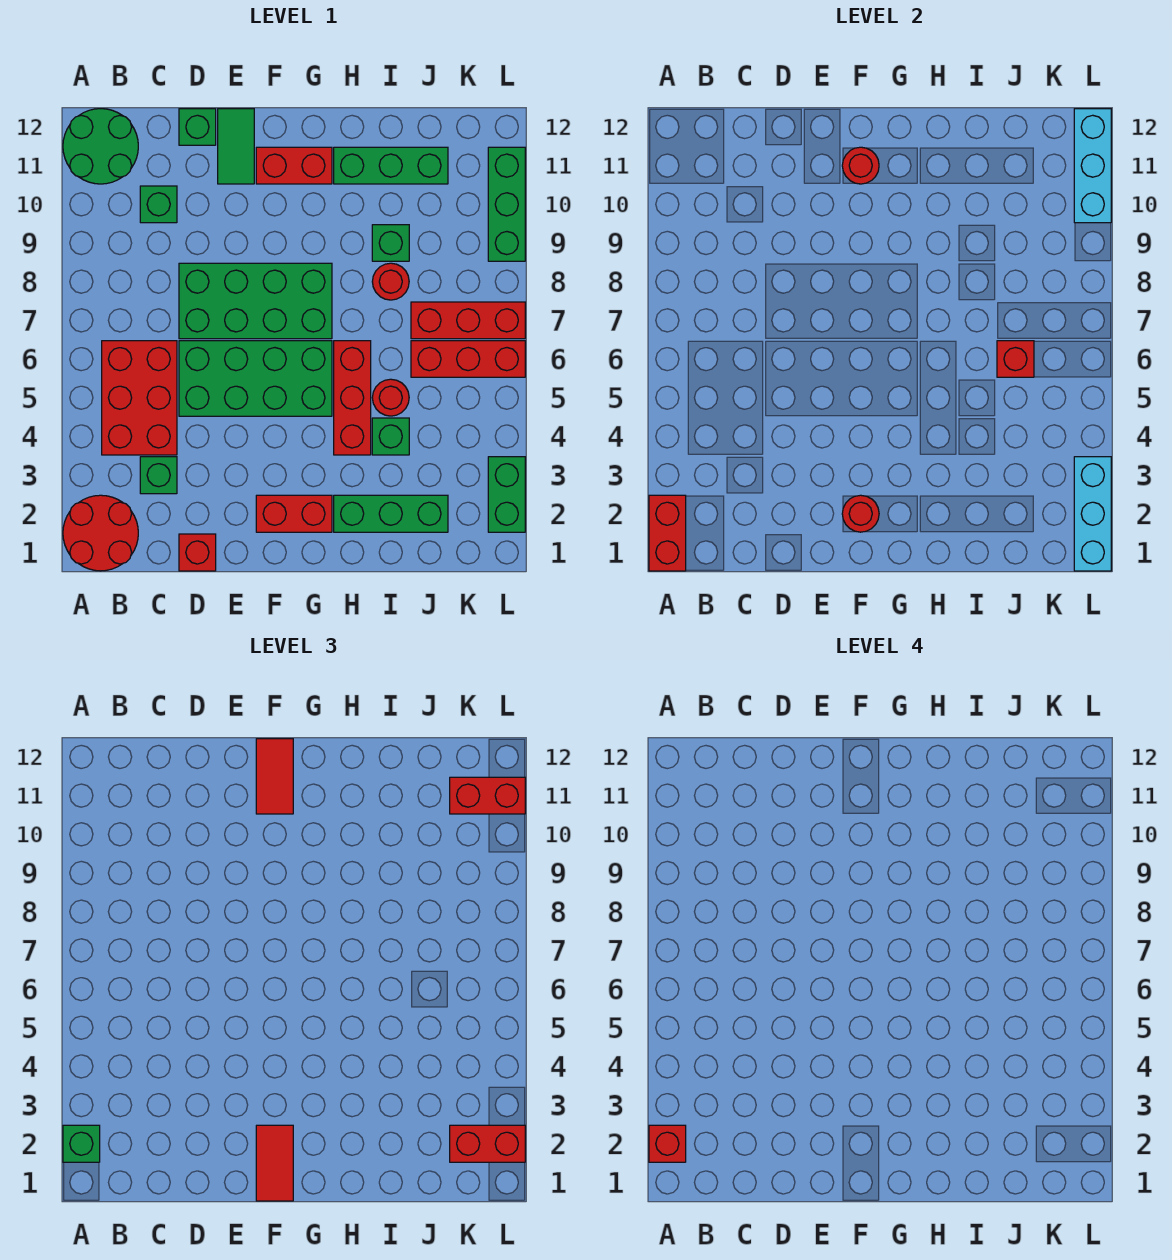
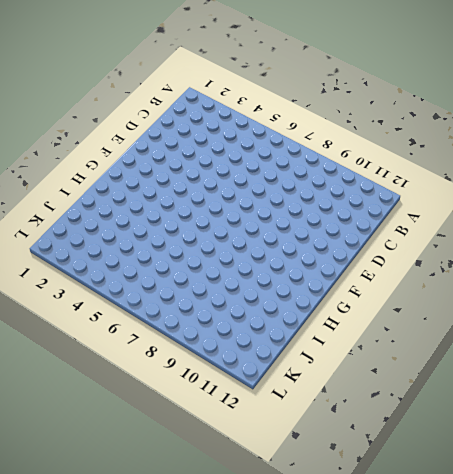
none -> red round brick A1:B2 level 1
none -> green round brick A11:B12 level 1
none -> red brick B4:C6 level 1
none -> green brick C3 level 1

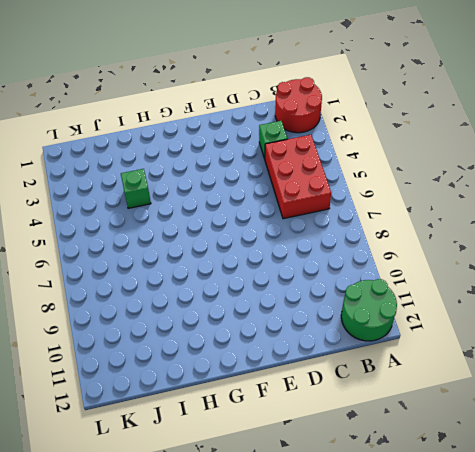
none -> green brick C10 level 1
none -> red brick D1 level 1
none -> green brick D5:G6 level 1
none -> green brick D7:G8 level 1

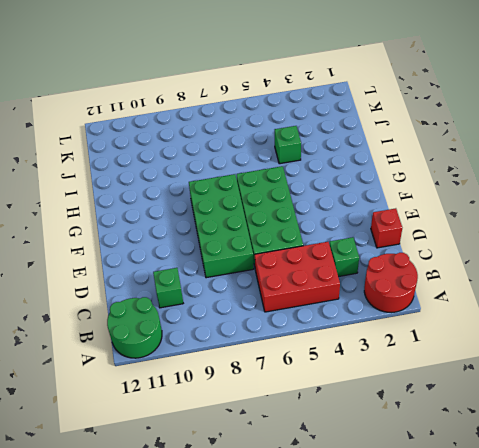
none -> green brick D12 level 1
none -> green tile E11:E12 level 1
none -> red brick F2:G2 level 1
none -> red brick F11:G11 level 1

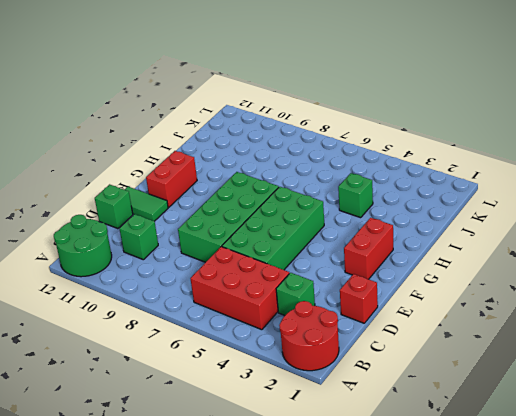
none -> green brick H2:J2 level 1
none -> red brick H4:H6 level 1
none -> green brick H11:J11 level 1
none -> red round brick I5 level 1

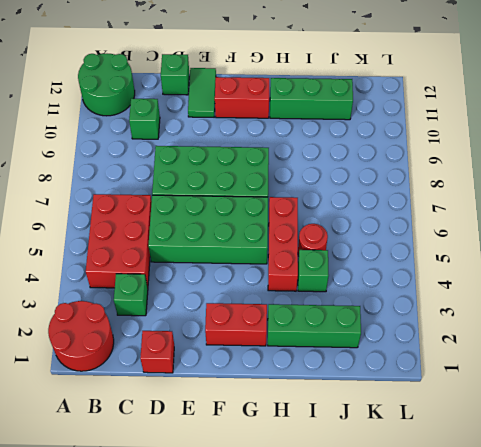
none -> red round brick I8 level 1
none -> green brick I9 level 1
none -> red brick J6:L6 level 1
none -> red brick J7:L7 level 1

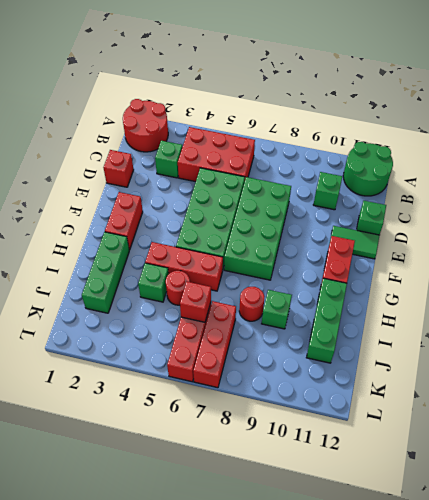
none -> green brick L2:L3 level 1
none -> green brick L9:L11 level 1
none -> red brick A1:A2 level 2
none -> red round brick F2 level 2

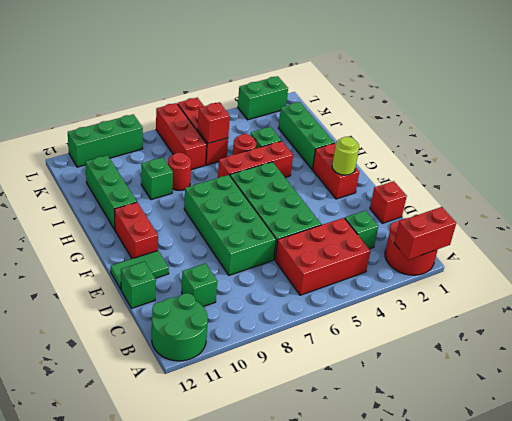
lime round brick F2 level 2 -> red round brick F2 level 2
none -> red round brick F11 level 2
none -> cyan brick L1:L3 level 2
none -> cyan brick L10:L12 level 2
none -> green brick A2 level 3

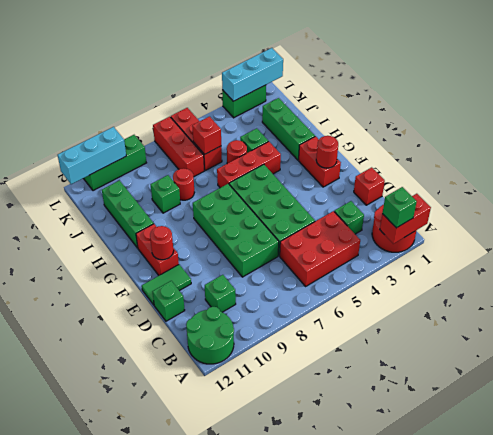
none -> red tile F1:F2 level 3
none -> red tile F11:F12 level 3
none -> red brick K2:L2 level 3
none -> red brick K11:L11 level 3

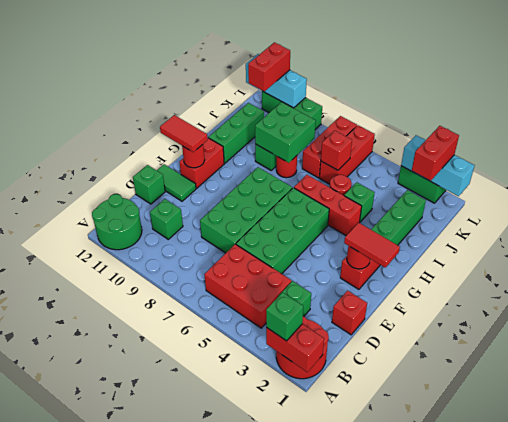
green brick I8:J9 level 2 -> none
none -> red brick A2 level 4

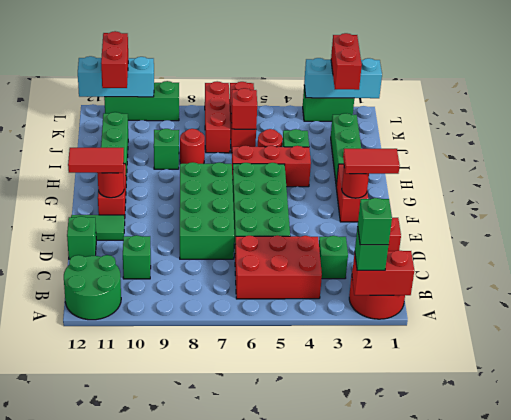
green brick A2 level 4 -> red brick A2 level 4

